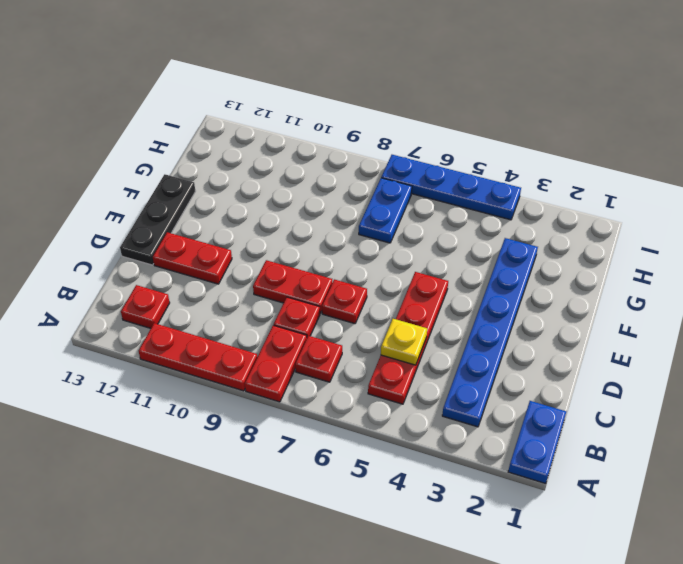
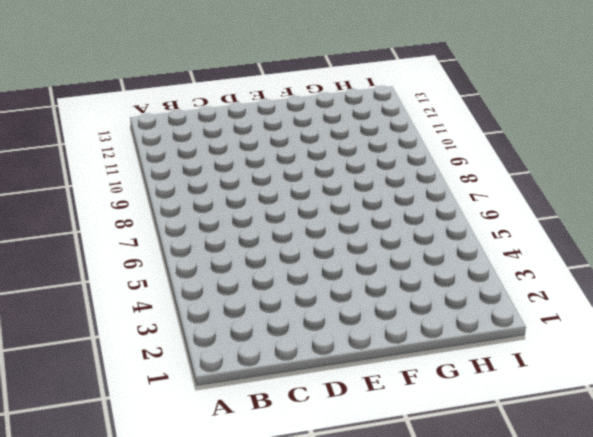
none -> blue plate A1:B1 level 1
none -> red plate A8:B8 level 1
none -> red plate A9:A11 level 1

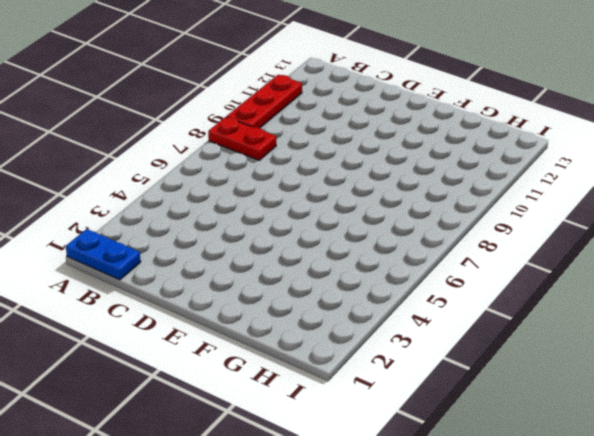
none -> blue plate B3:G3 level 1
none -> red plate B5:E5 level 1
none -> red plate B7 level 1

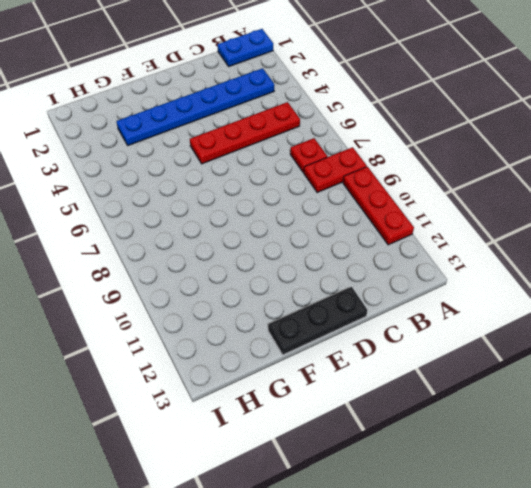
none -> red plate B12 level 1
none -> red plate C8 level 1
none -> red plate D7 level 1

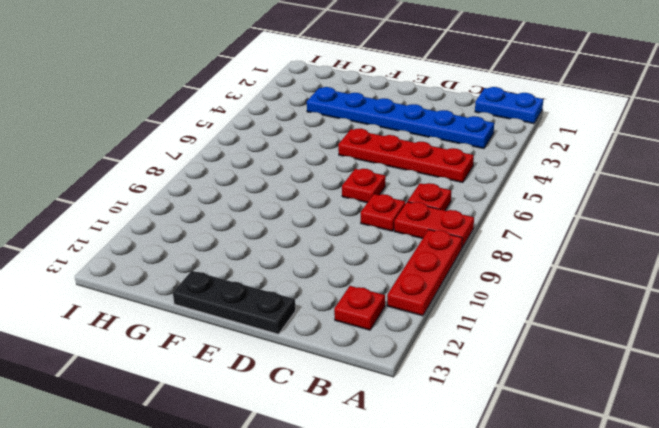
none -> red plate D8:D9 level 1
none -> red plate D11:D12 level 1
none -> blue plate G7:H7 level 1

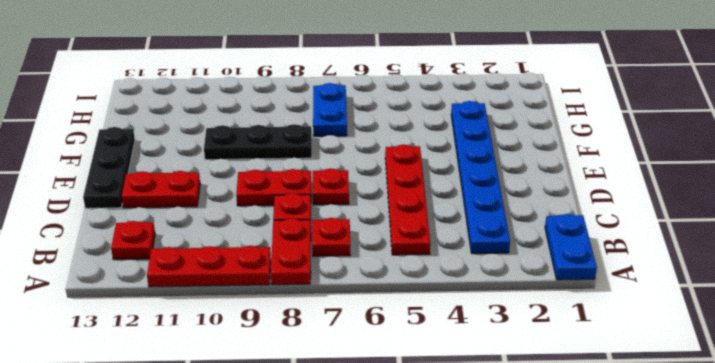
black plate F8:F10 level 1 -> none
none -> blue plate I4:I7 level 1
none -> yellow plate C5 level 2

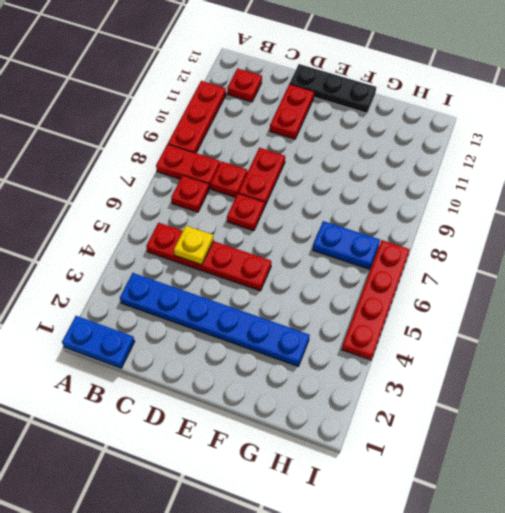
red plate I4:I7 level 1 -> blue plate I4:I7 level 1

